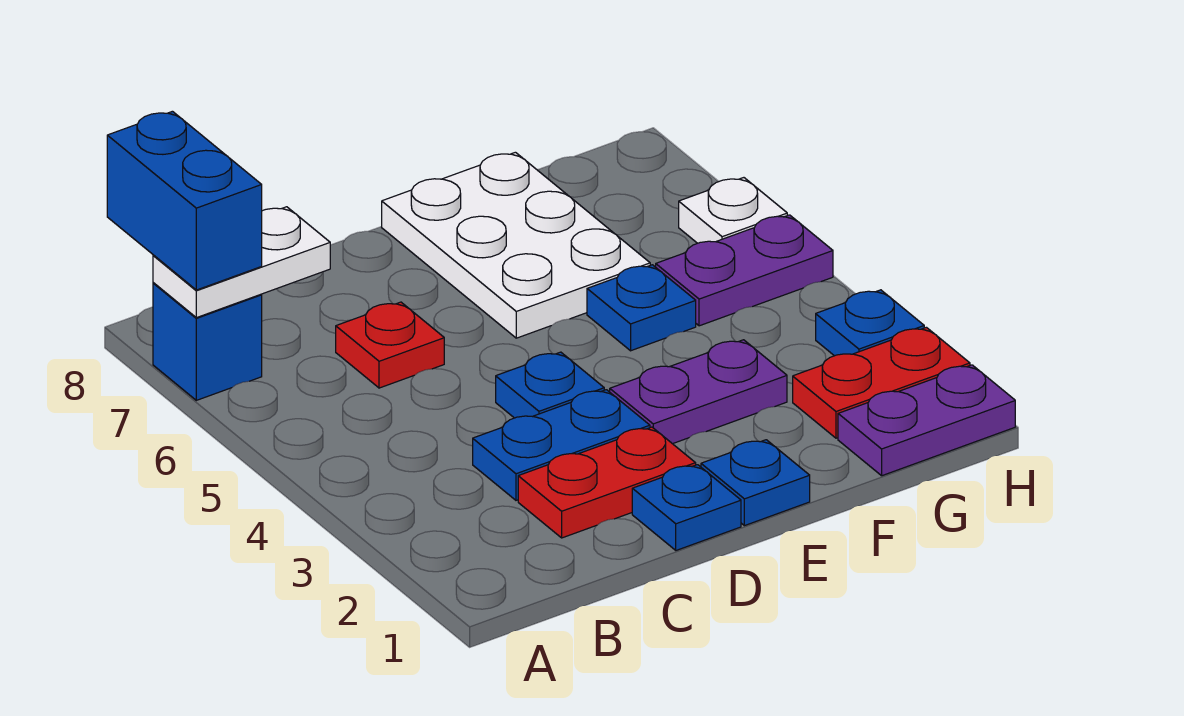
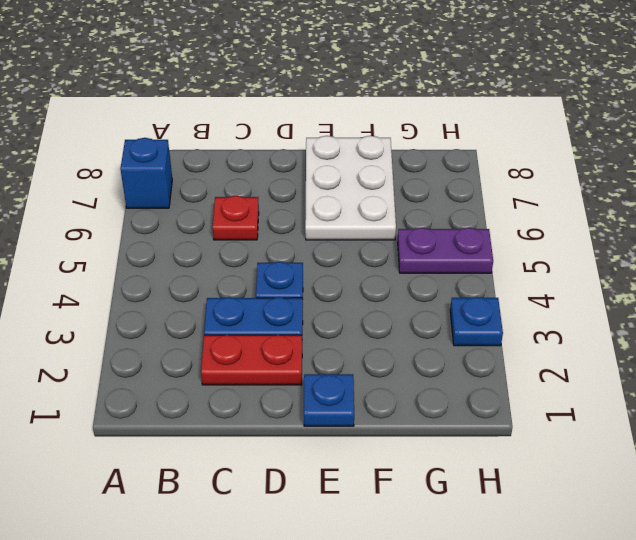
none -> blue plate D1 level 1
none -> purple plate E3:F3 level 1
none -> blue plate F5 level 1

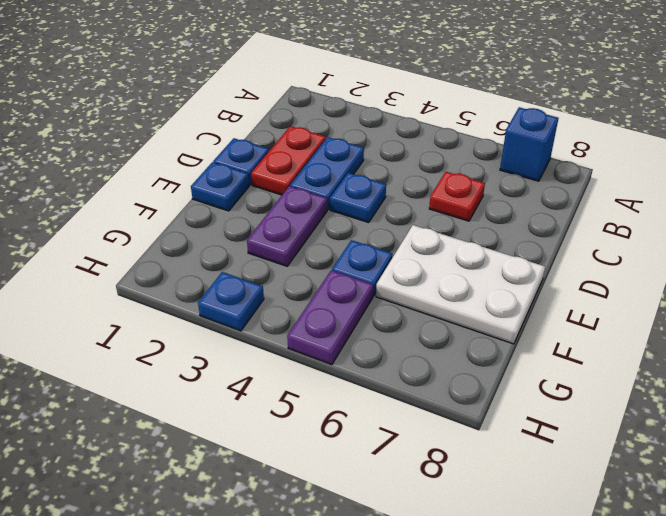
none -> purple plate G1:H1 level 1
none -> red plate G2:H2 level 1
none -> white plate H6 level 1

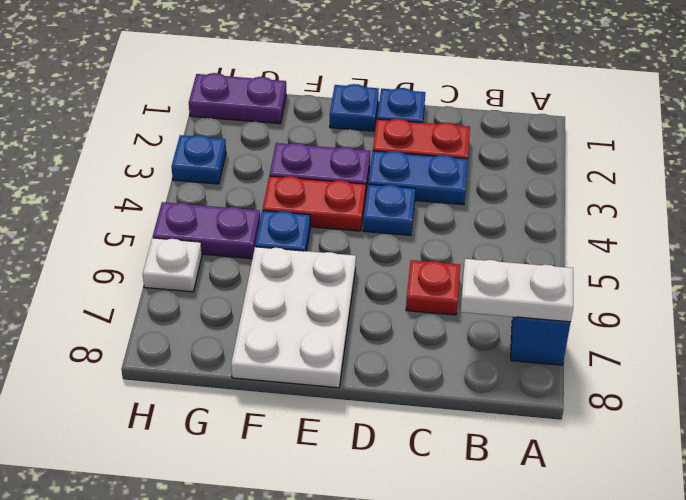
red plate E4:F4 level 1 -> red plate G2:H2 level 1
none -> blue brick A7:A8 level 3

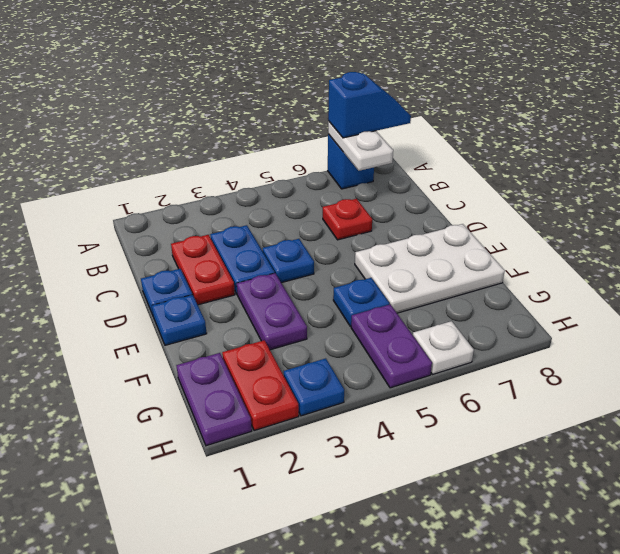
blue slope A7:A8 level 3 top 7 -> blue brick A7:A8 level 3

